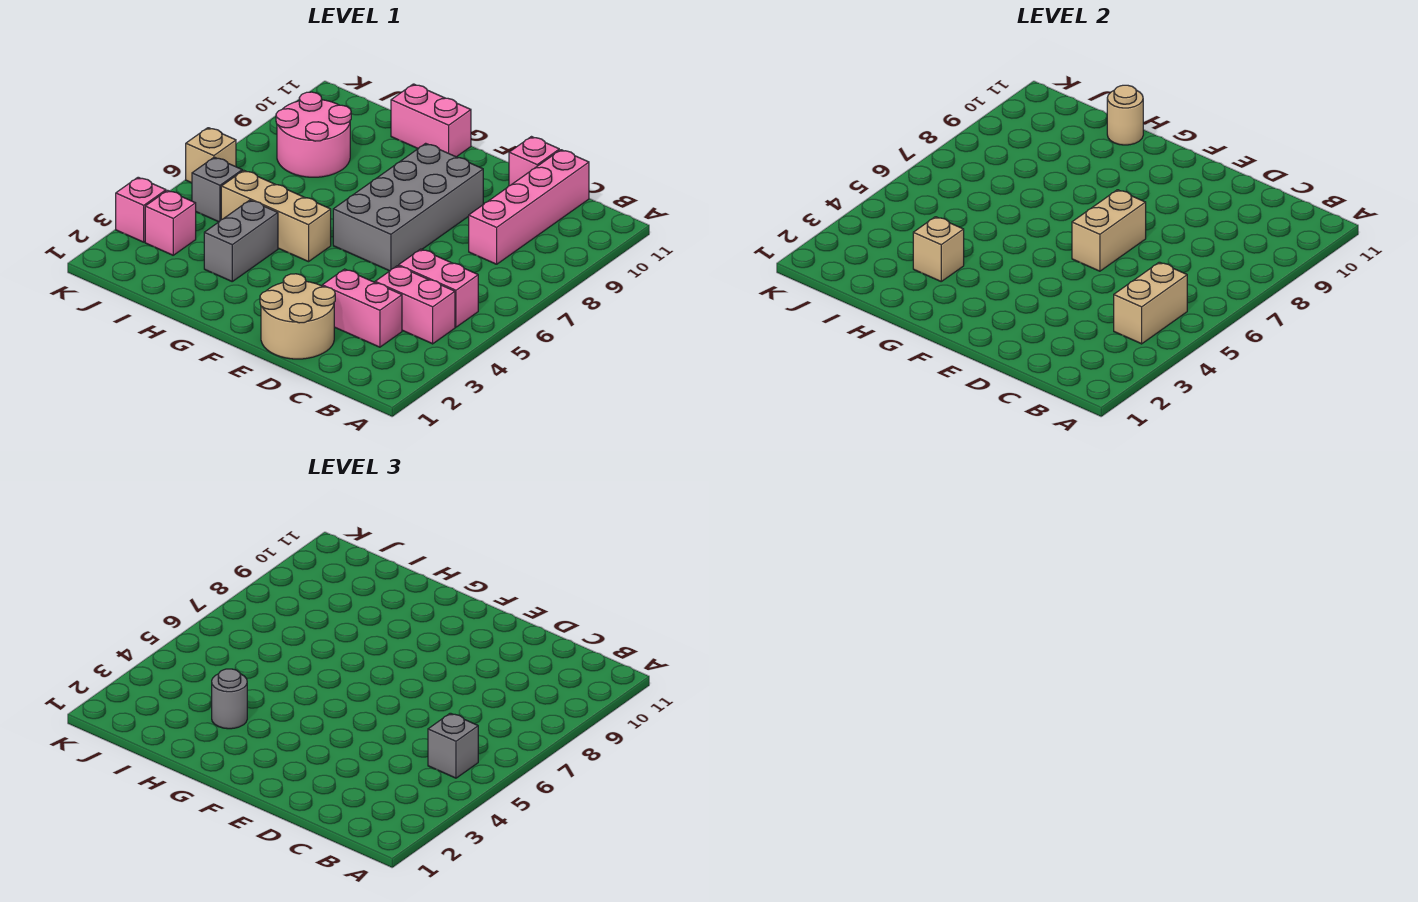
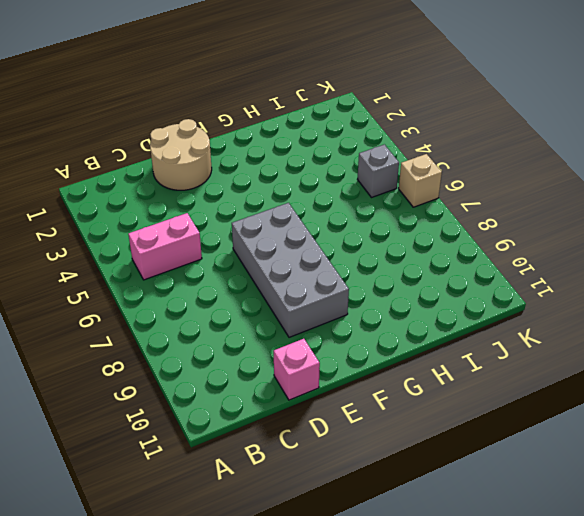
none -> pink brick B4:C4 level 1
none -> pink brick C3:D3 level 1
none -> pink brick C8:C11 level 1

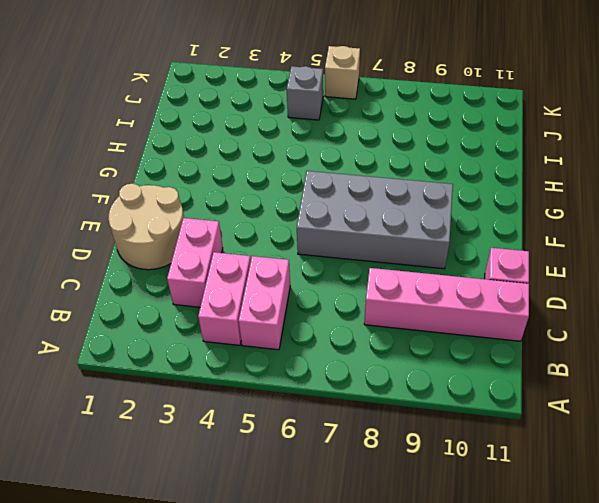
none -> tan brick G5:I5 level 1
none -> pink brick G11:H11 level 1
none -> grey brick H3:H4 level 1

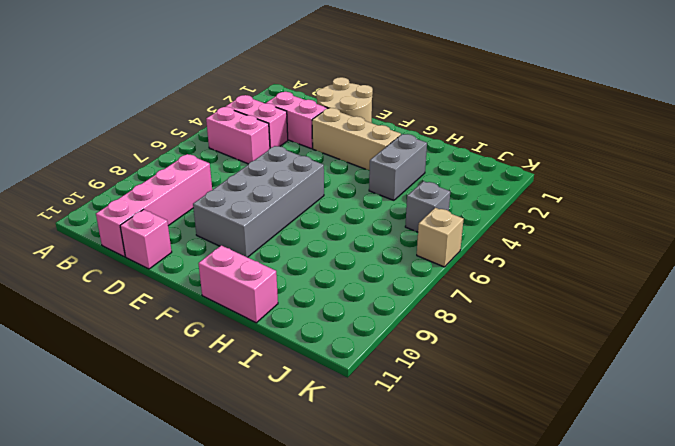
tan brick E3:G3 level 1 -> tan brick G5:I5 level 1
none -> pink round brick I8:J9 level 1
none -> pink brick J3 level 1
none -> pink brick K3 level 1

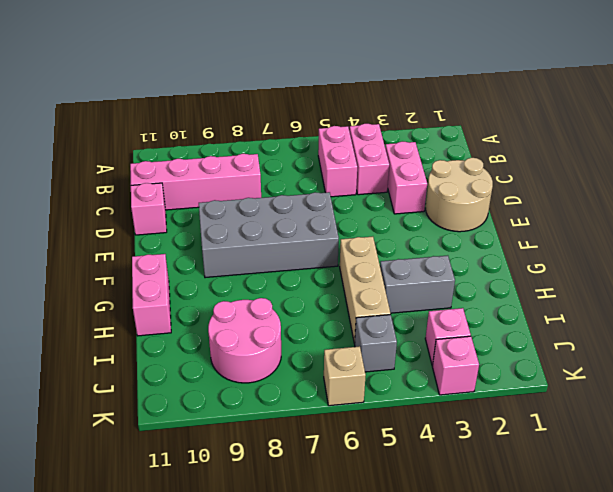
none -> tan brick B4:B5 level 2
none -> tan brick E6:E7 level 2
none -> tan brick H3 level 2

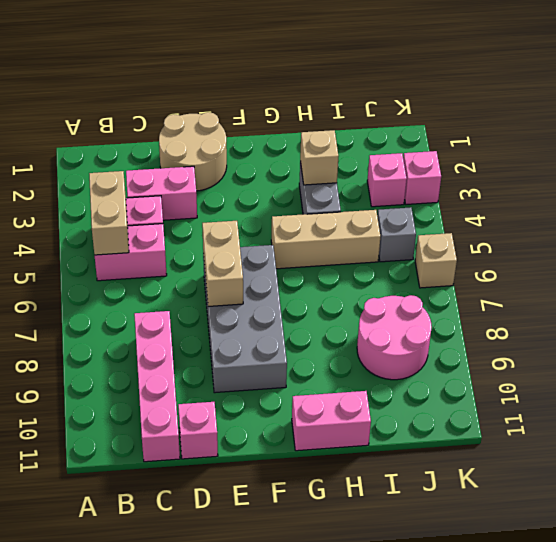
none -> tan round brick H11 level 2
none -> grey brick B5 level 3
none -> grey round brick H3 level 3

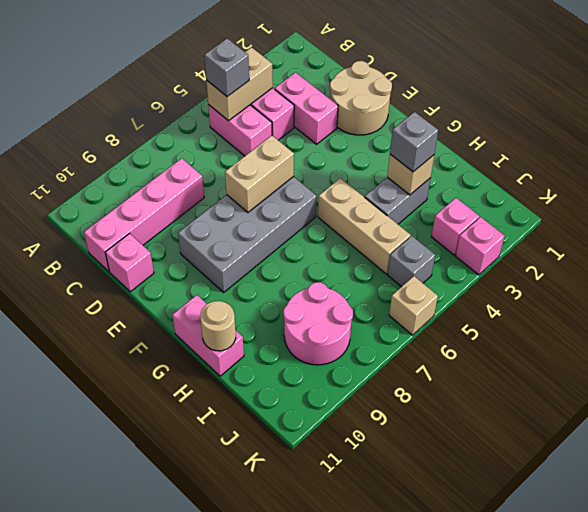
grey brick H3 level 3 -> grey round brick H3 level 3

